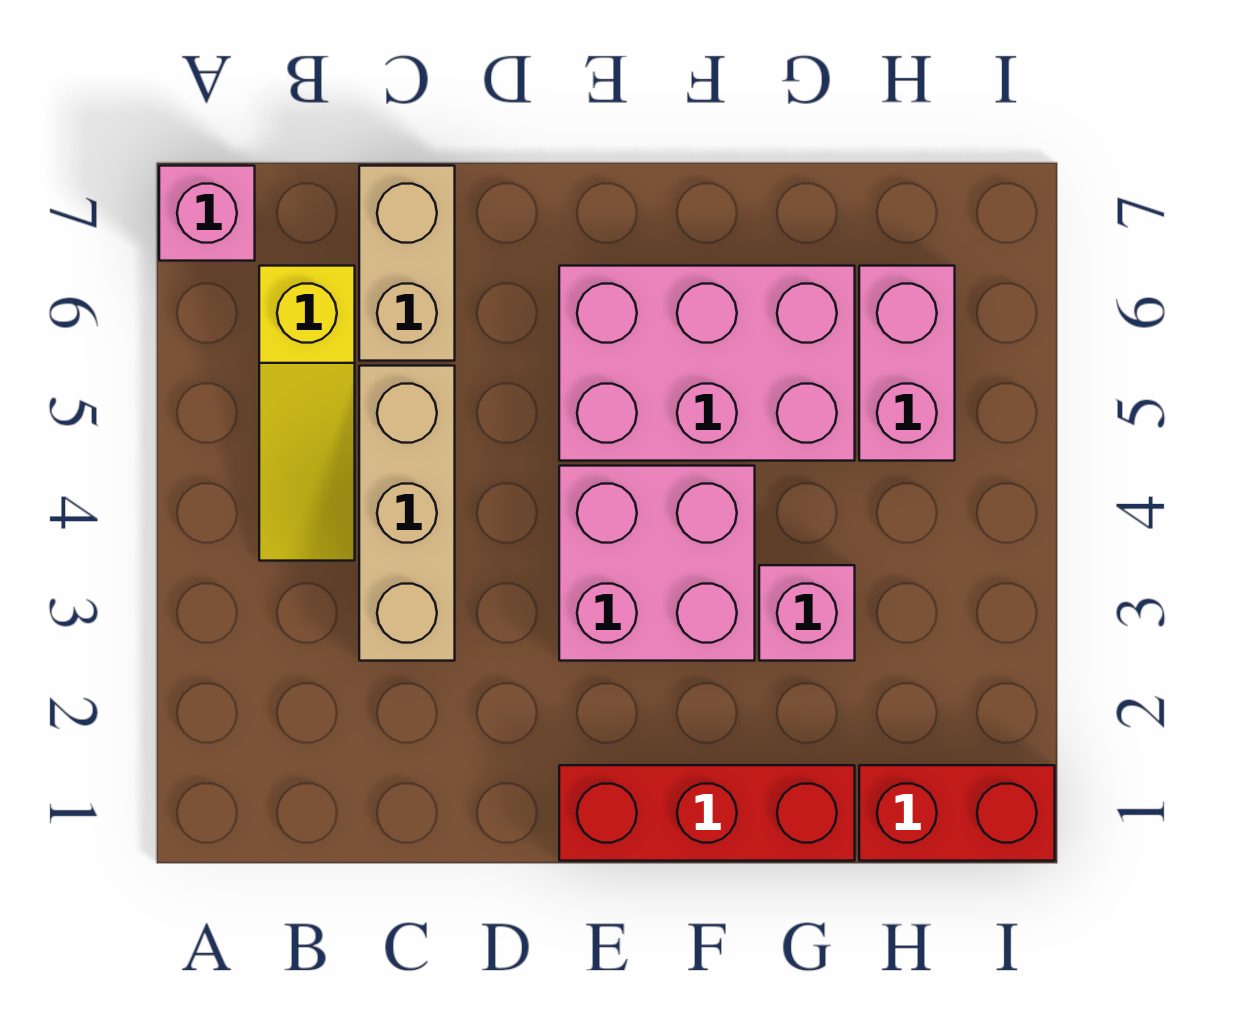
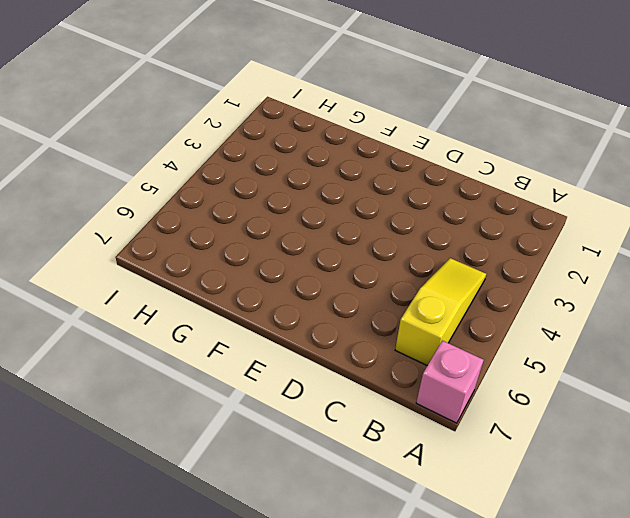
none -> tan brick C3:C5 level 1
none -> tan brick C6:C7 level 1

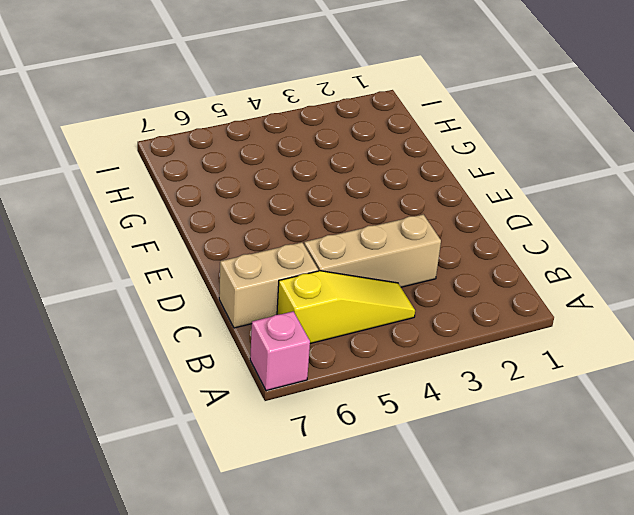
none -> red brick E1:G1 level 1
none -> pink brick E3:F4 level 1

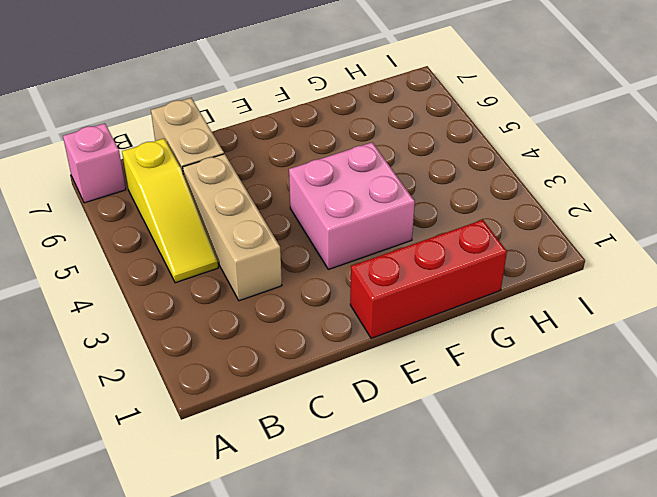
none -> pink brick E5:G6 level 1
none -> pink brick G3 level 1

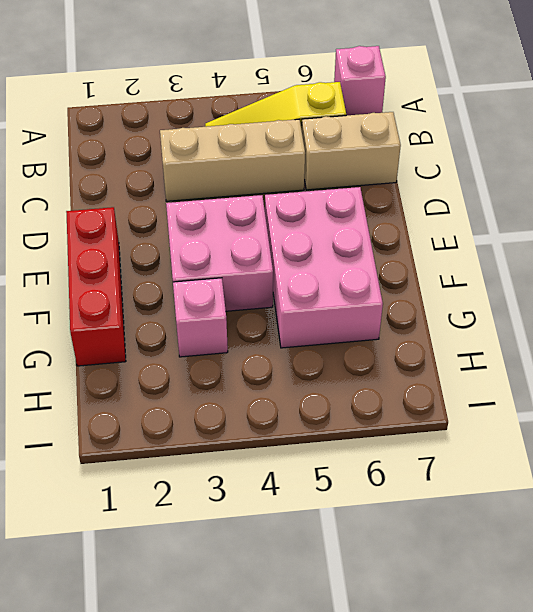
none -> red brick H1:I1 level 1
none -> pink brick H5:H6 level 1

